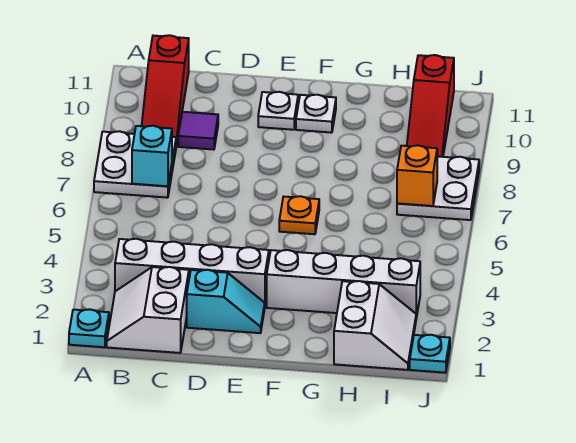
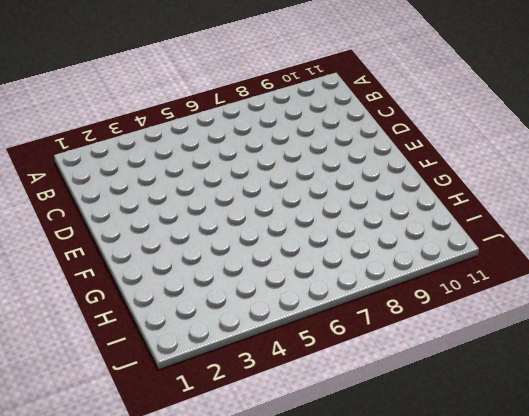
none -> cyan plate A1 level 1
none -> white plate A7:B8 level 1
none -> white slope B1:C2 level 1 top C

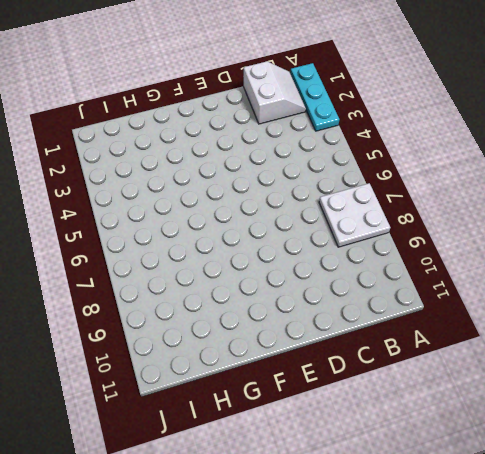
cyan plate A1:A3 level 1 -> cyan plate A1 level 1
none -> white brick B3:E3 level 1
none -> red slope B9:B11 level 1 top 11
none -> purple tile C9 level 1

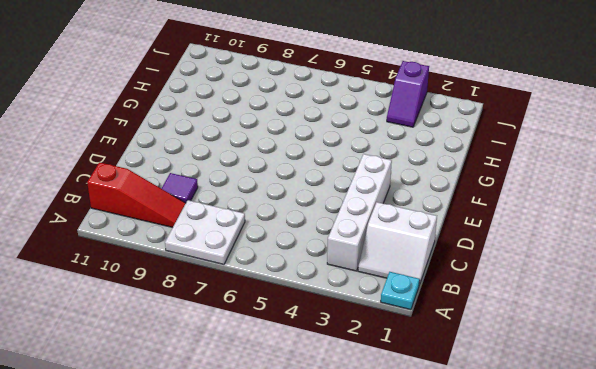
purple slope I3:J3 level 1 top J -> white brick F3:I3 level 1
none -> cyan slope D2:E2 level 1 top D
none -> white plate E10 level 1
none -> orange plate F6 level 1

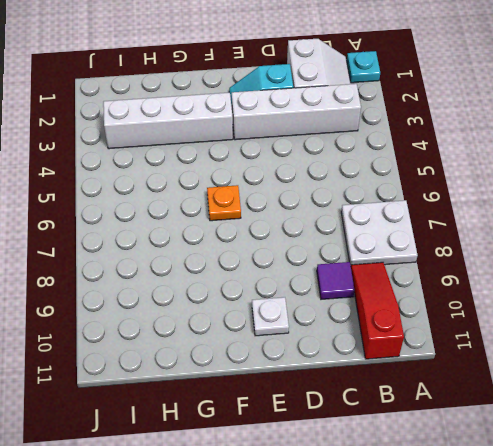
none -> white plate F10 level 1
none -> white slope H1:I2 level 1 top H
none -> white plate I7:J8 level 1

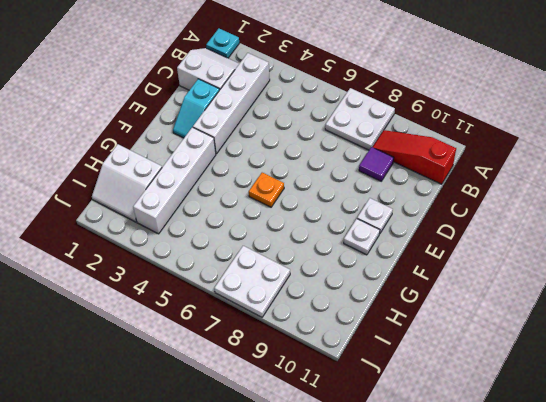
none -> red slope I9:I11 level 1 top 11
none -> cyan plate J1 level 1
none -> cyan brick B7 level 2

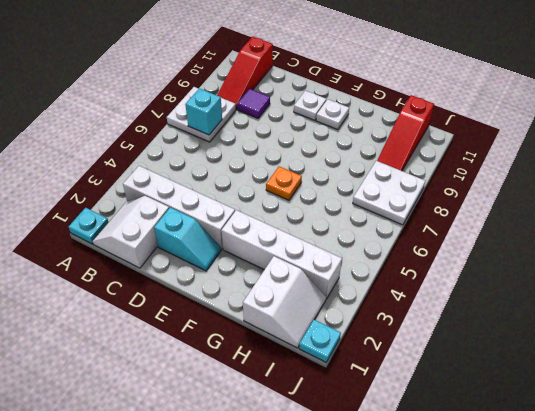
none -> orange brick I7 level 2

